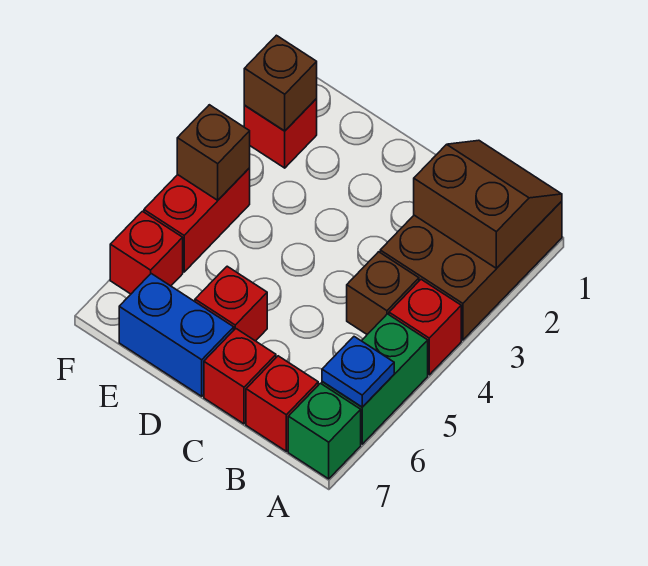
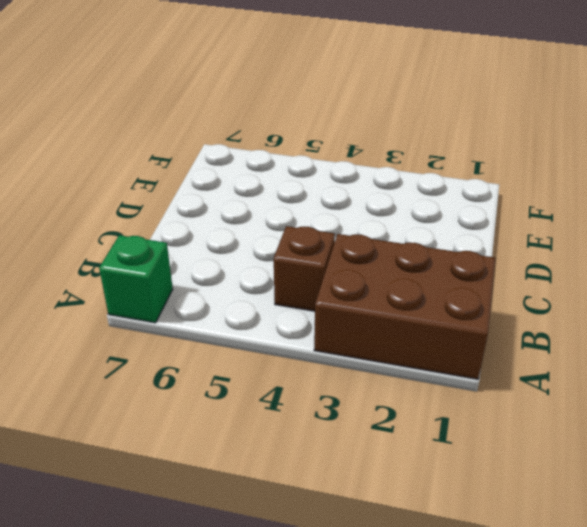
none -> red brick A4 level 1
none -> green brick A5:A6 level 1
none -> red brick B7 level 1

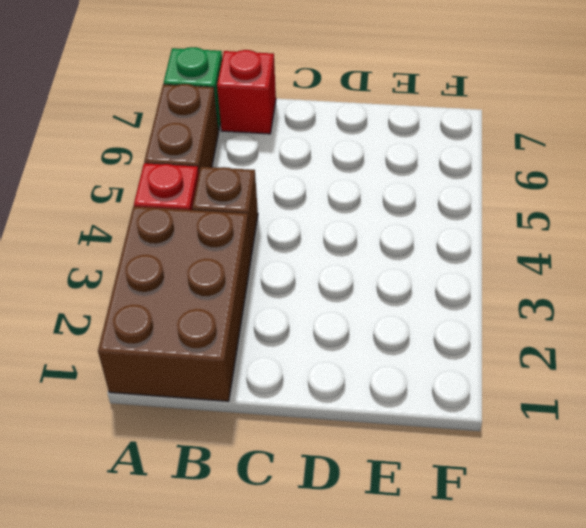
brown brick A5:A6 level 1 -> green brick A5:A6 level 1
none -> red brick C7 level 1
none -> red brick D6 level 1
none -> blue brick D7:E7 level 1

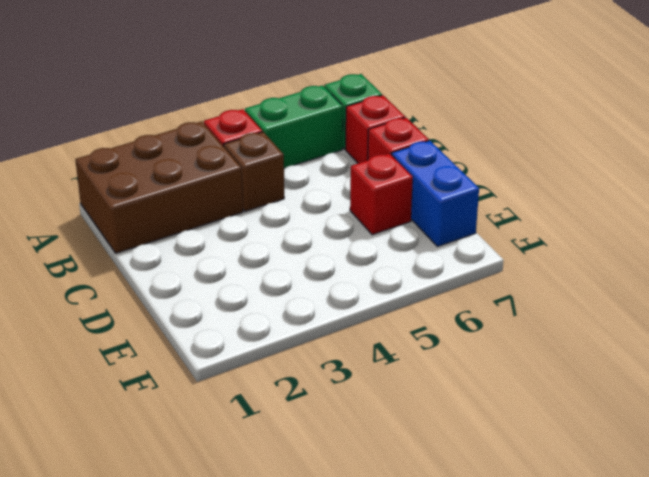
none -> red brick F2 level 1
none -> red brick F4:F5 level 1
none -> red brick F6 level 1

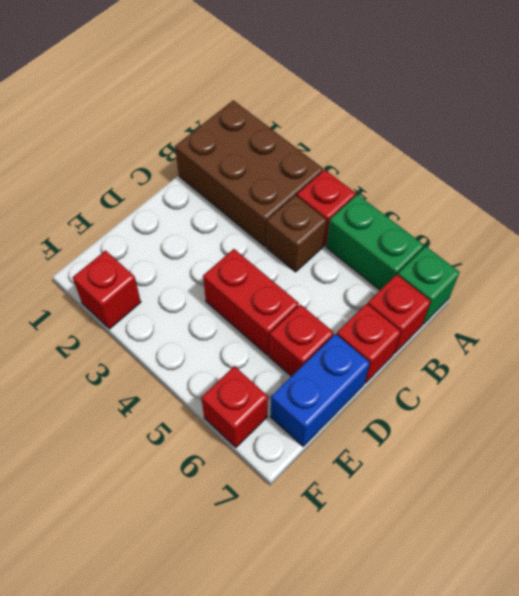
red brick D4:D5 level 1 -> red brick F4:F5 level 1
none -> brown slope A1:B2 level 2 top 2
none -> blue plate A6 level 2
none -> brown brick F2 level 2

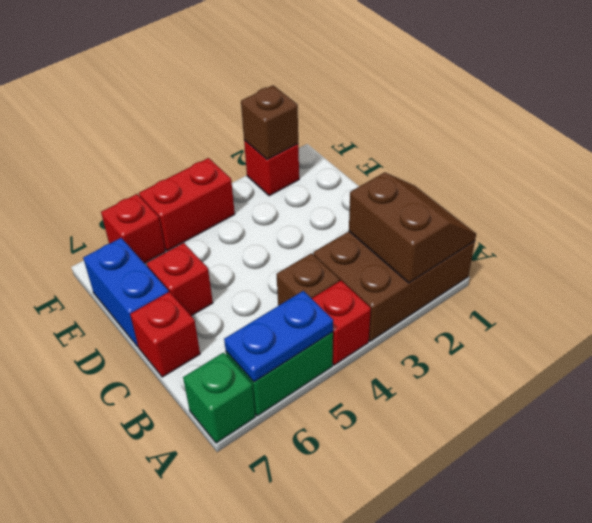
blue plate A5:A6 level 2 -> blue plate A6 level 2
none -> red brick B7 level 1
none -> brown brick F4 level 2

